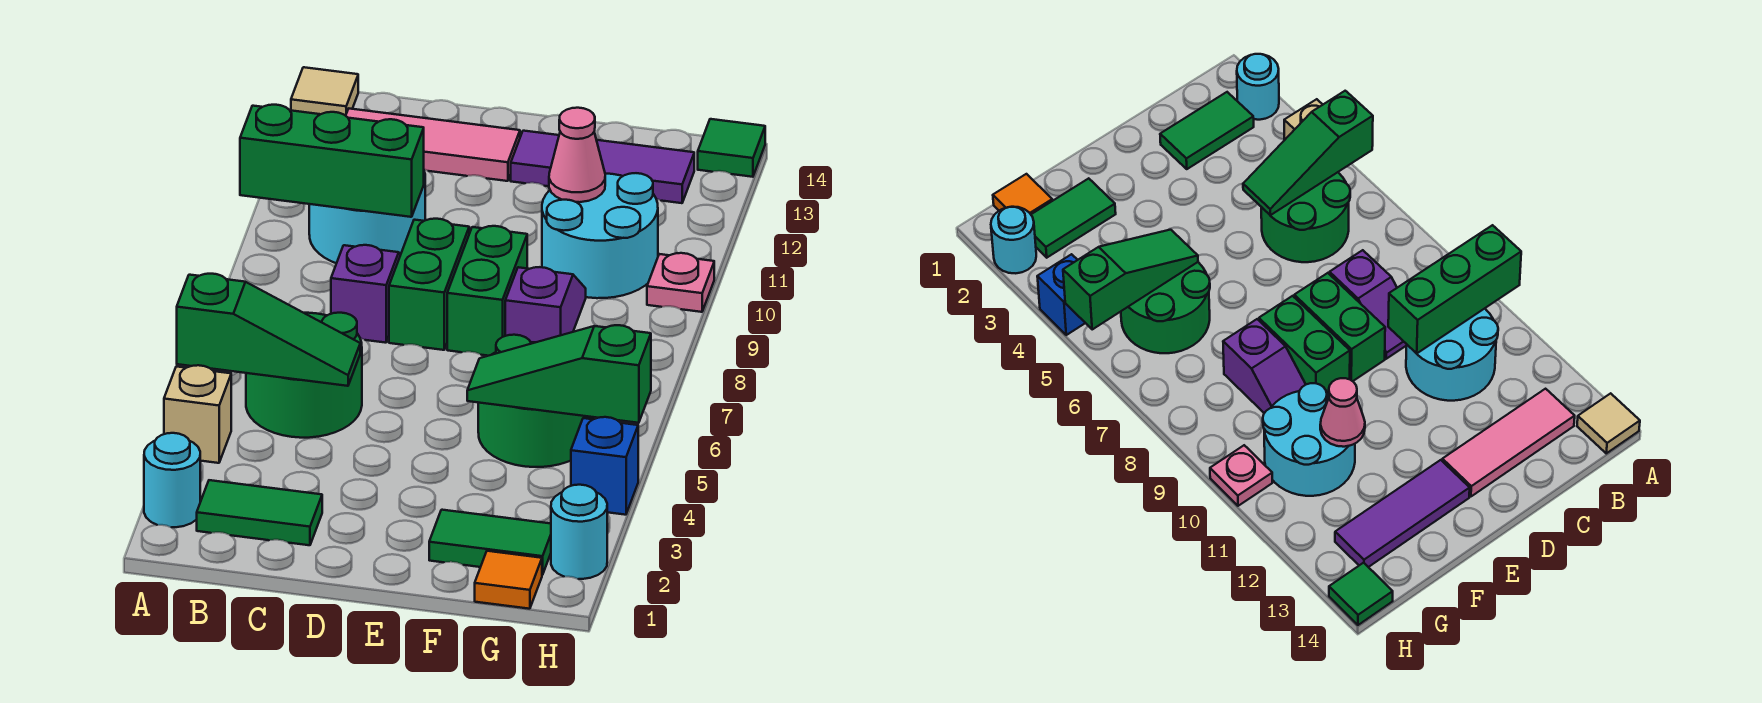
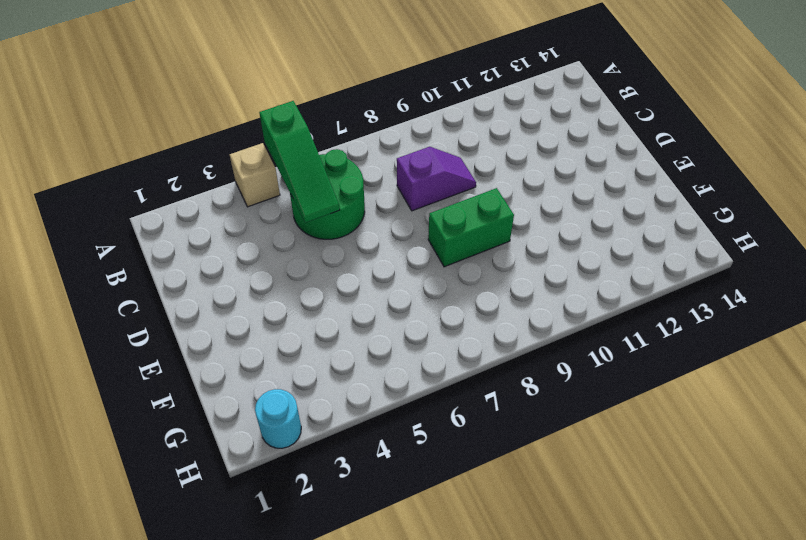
none -> cyan round brick A2 level 1
none -> tan tile A14 level 1
none -> green tile B2:C2 level 1

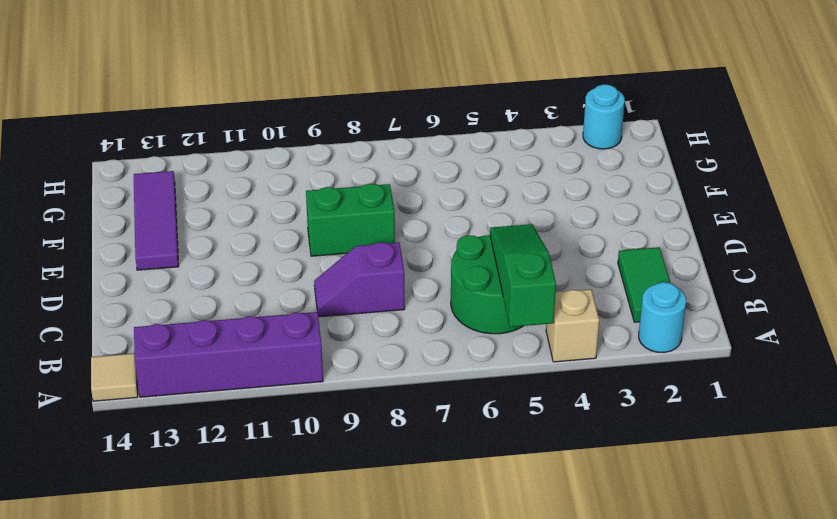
purple brick A10:A13 level 1 -> none
none -> cyan round brick B10:C11 level 1
none -> pink tile B13:D13 level 1
none -> green brick D8:D9 level 1

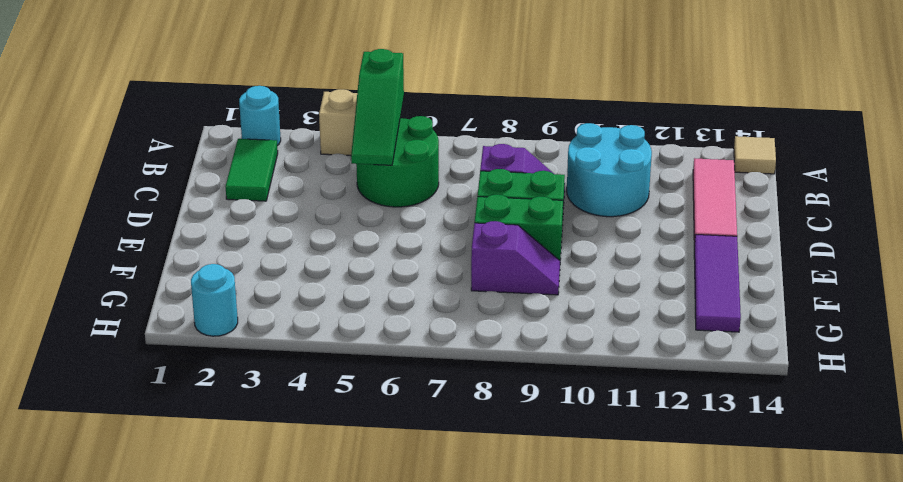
none -> green tile F2:G2 level 1
none -> green round brick F5:G6 level 1
none -> cyan round brick F10:G11 level 1

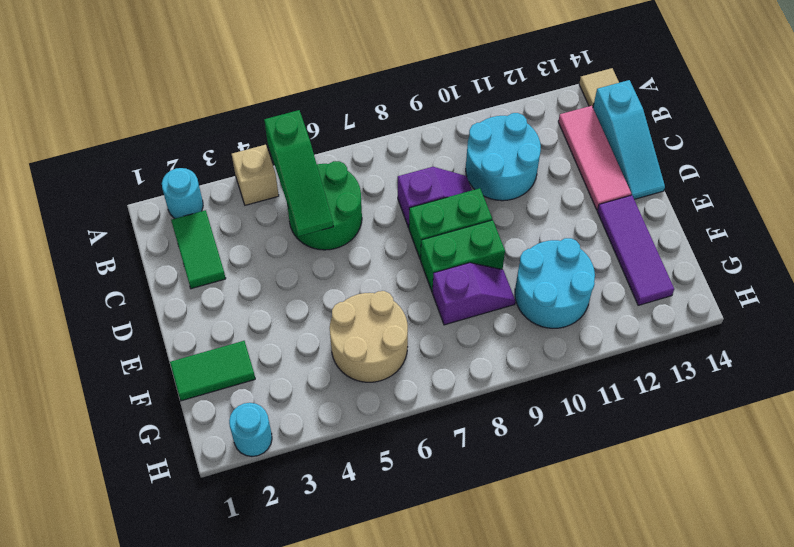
cyan slope B14:D14 level 1 top B -> none
green tile F1:F2 level 1 -> green tile F2:G2 level 1
tan round brick F5:G6 level 1 -> green round brick F5:G6 level 1
none -> orange tile G1 level 1
none -> blue brick H4 level 1
none -> pink plate H10 level 1

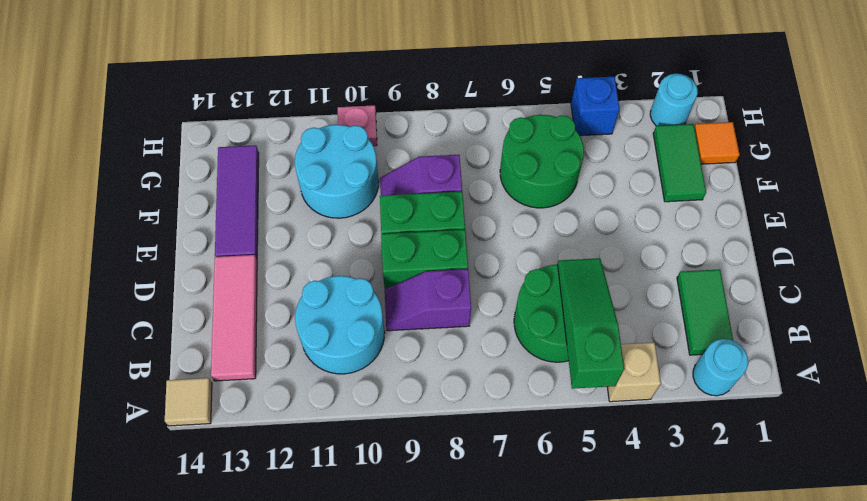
none -> green tile H14 level 1
none -> green brick A10:C10 level 2
none -> green slope F5:H5 level 2 top H

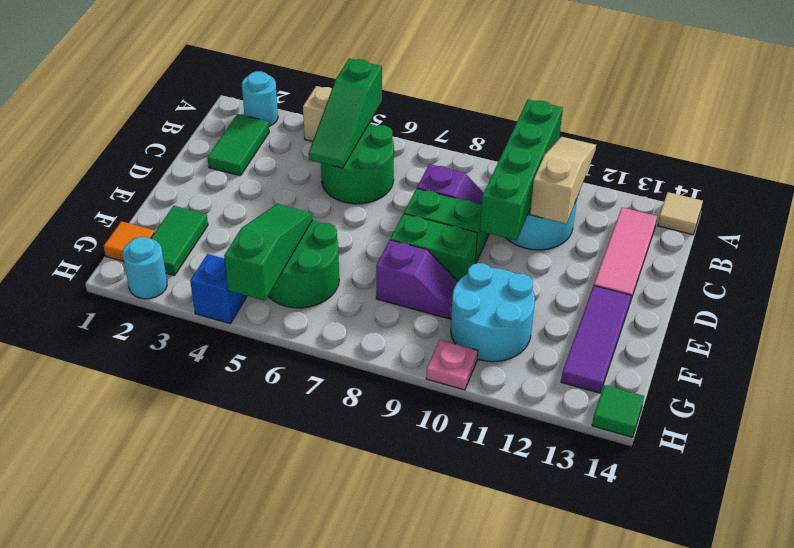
green brick A10:D10 level 2 -> green brick A10:C10 level 2
tan slope A11:C11 level 2 top C -> none
none -> pink cone F11 level 2

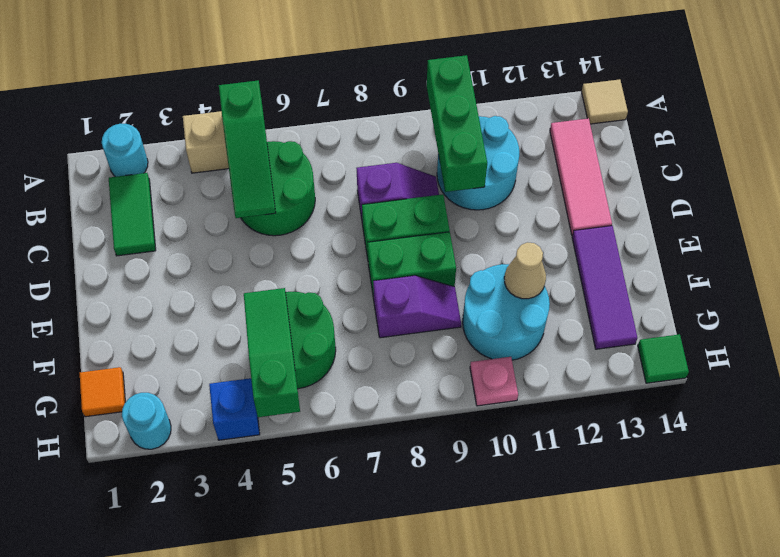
tan cone F11 level 2 -> pink cone F11 level 2
none -> green tile F2:G2 level 1

